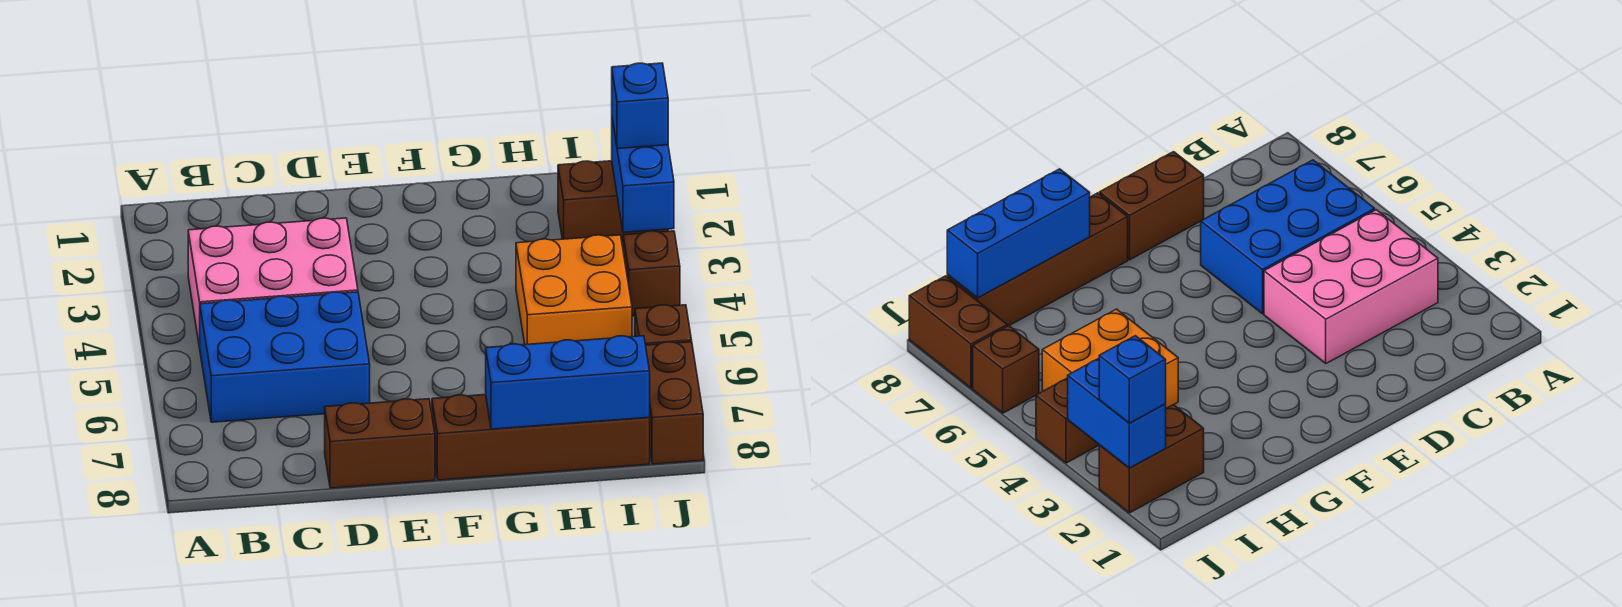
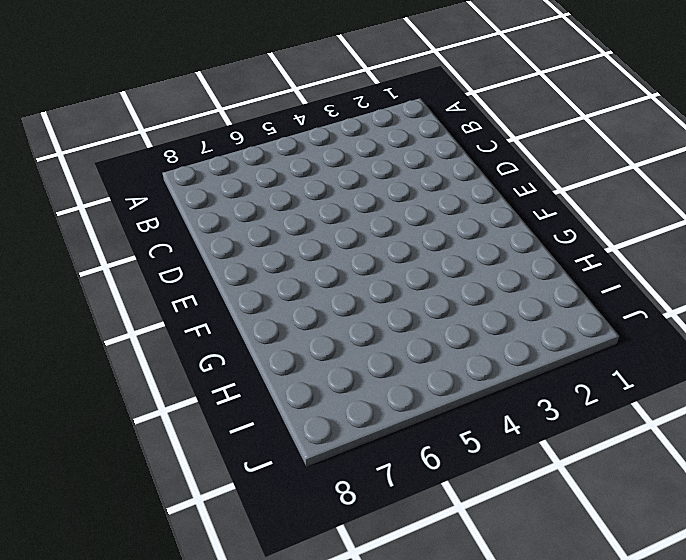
none -> pink brick B3:D4 level 1
none -> blue brick B5:D6 level 1
none -> brown brick D8:E8 level 1

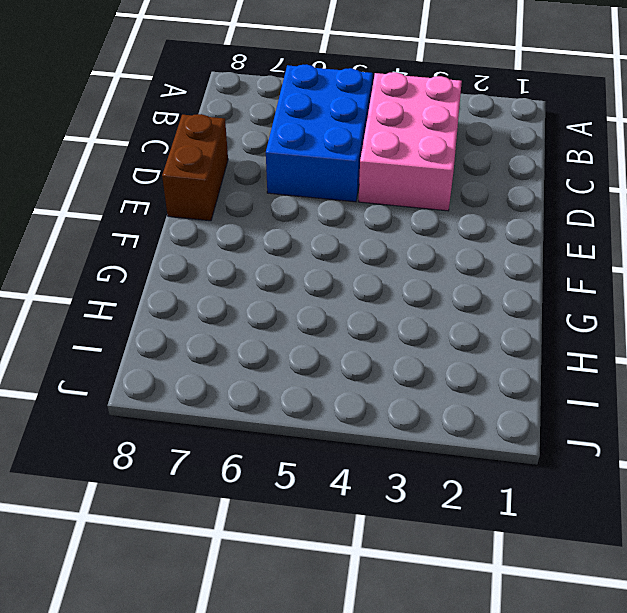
none -> brown brick F8:I8 level 1
none -> orange brick H4:I5 level 1
none -> brown brick I2:J2 level 1

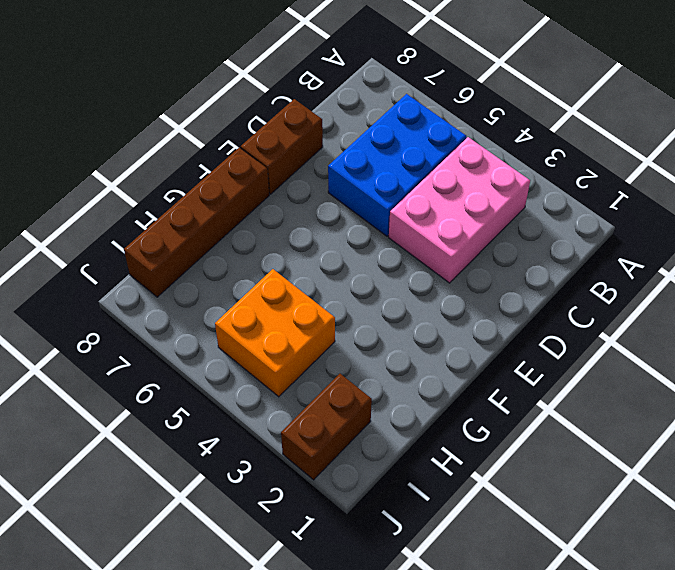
none -> brown brick J4 level 1
none -> brown brick J6 level 1
none -> brown brick J7:J8 level 1

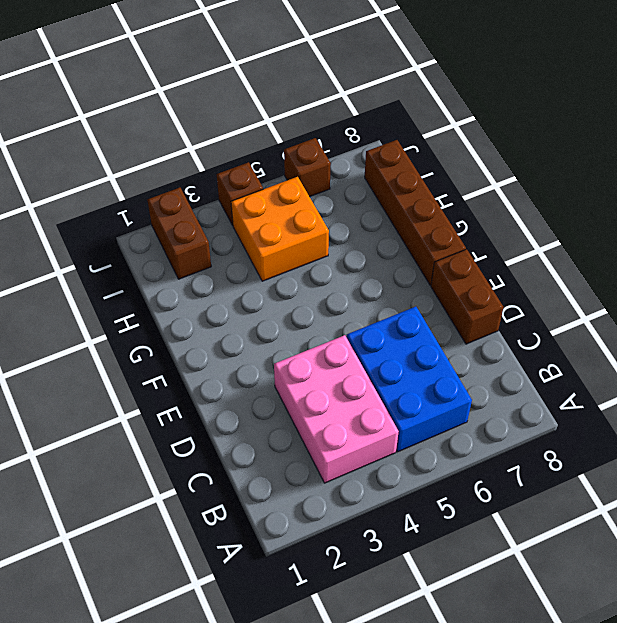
none -> brown brick J7:J8 level 1
none -> blue brick G8:I8 level 2
none -> blue brick J2:J3 level 2

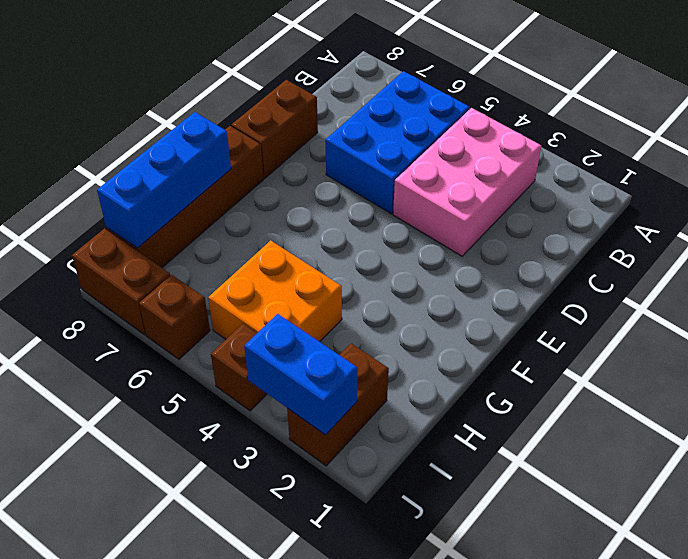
none -> blue brick J2 level 3

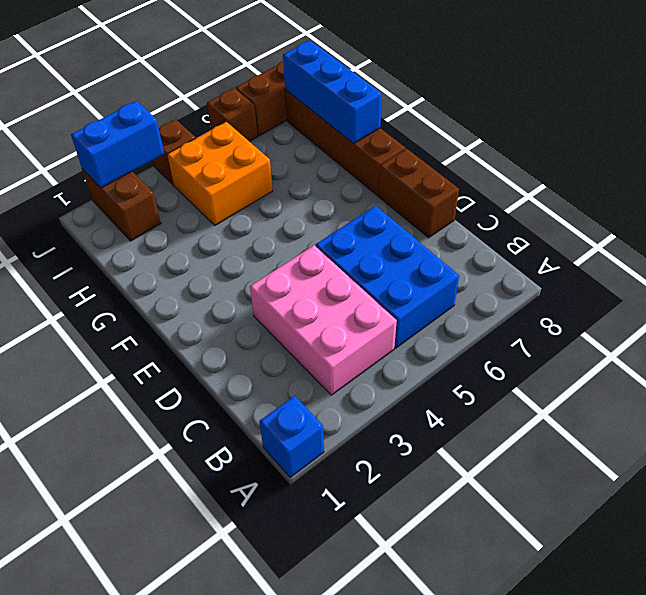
blue brick A1 level 1 -> blue brick J2 level 3

